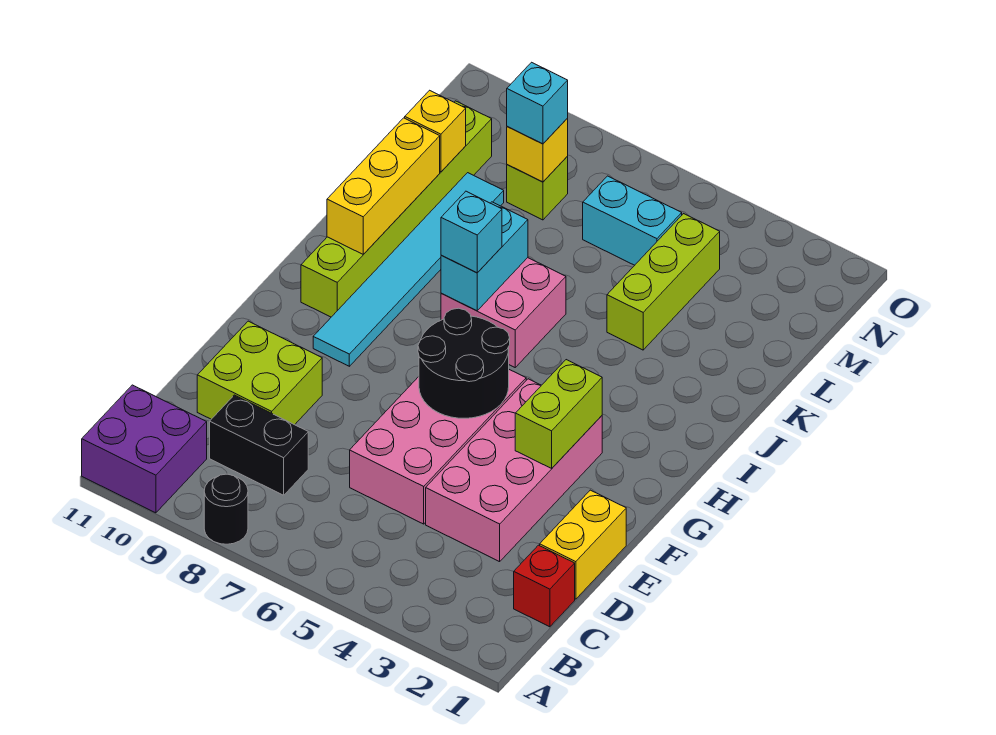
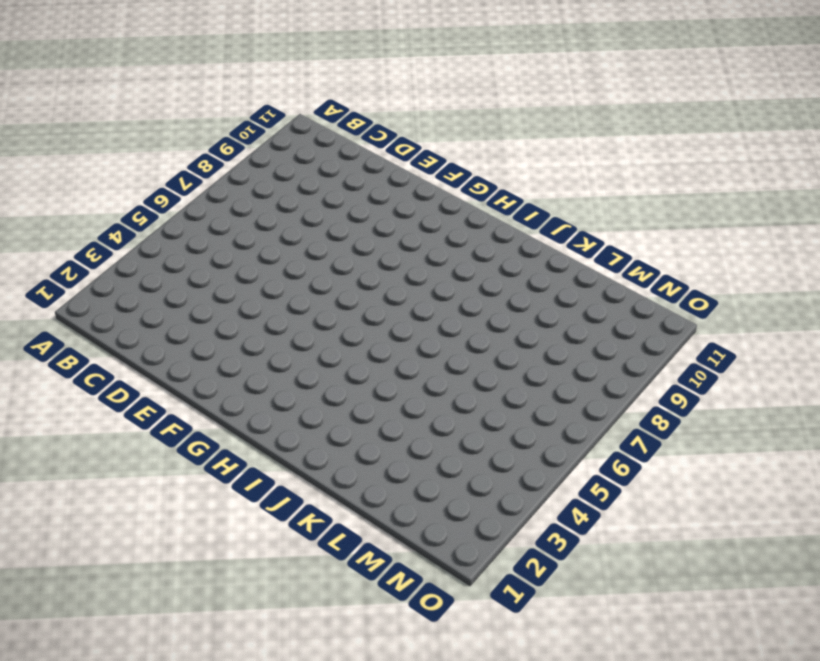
none -> black round brick A8 level 1
none -> purple brick A10:B11 level 1
none -> red brick C1 level 1

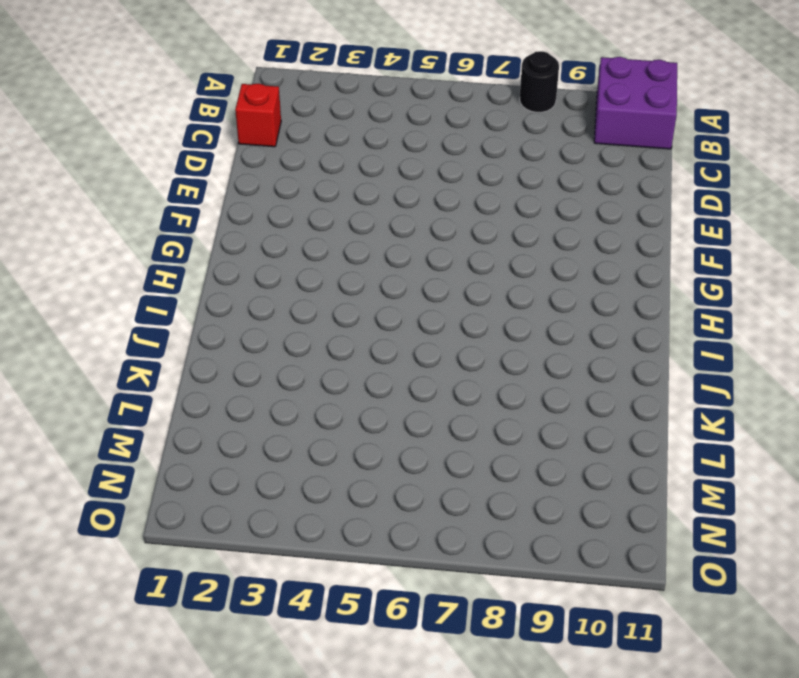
none -> black brick C8:C9 level 1
none -> yellow brick D1:E1 level 1
none -> pink brick D3:G4 level 1

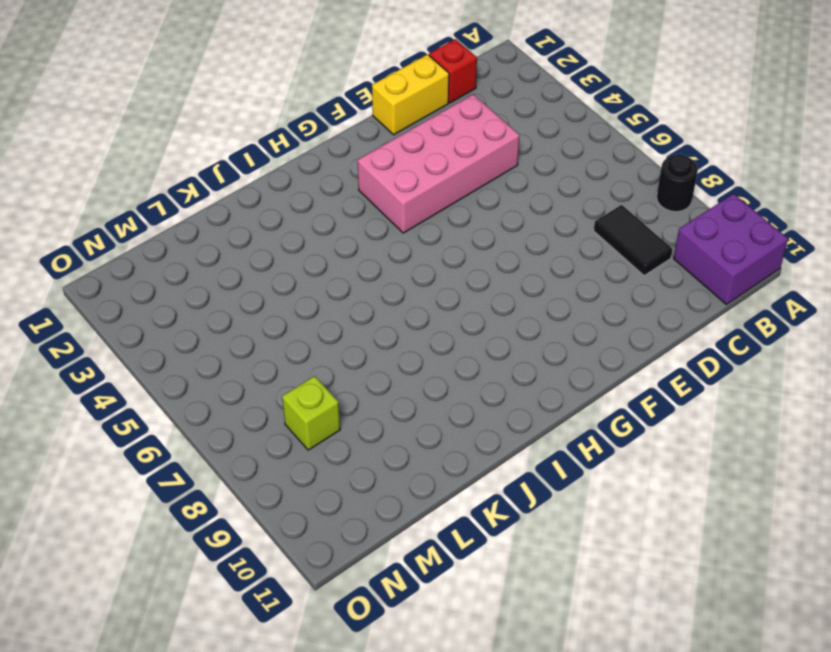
black tile C8:C9 level 1 -> black brick C8:C9 level 1
none -> pink brick D5:G6 level 1
none -> lime brick D9:E10 level 1
none -> cyan tile G9:L9 level 1

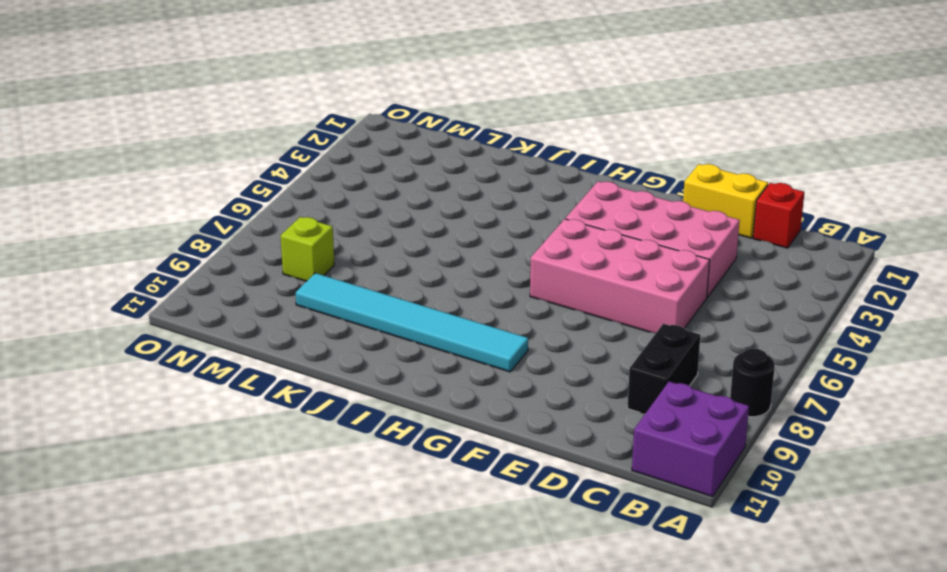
none -> lime brick D9:E10 level 1
none -> lime brick H10:M10 level 1
none -> pink brick I6:J7 level 1

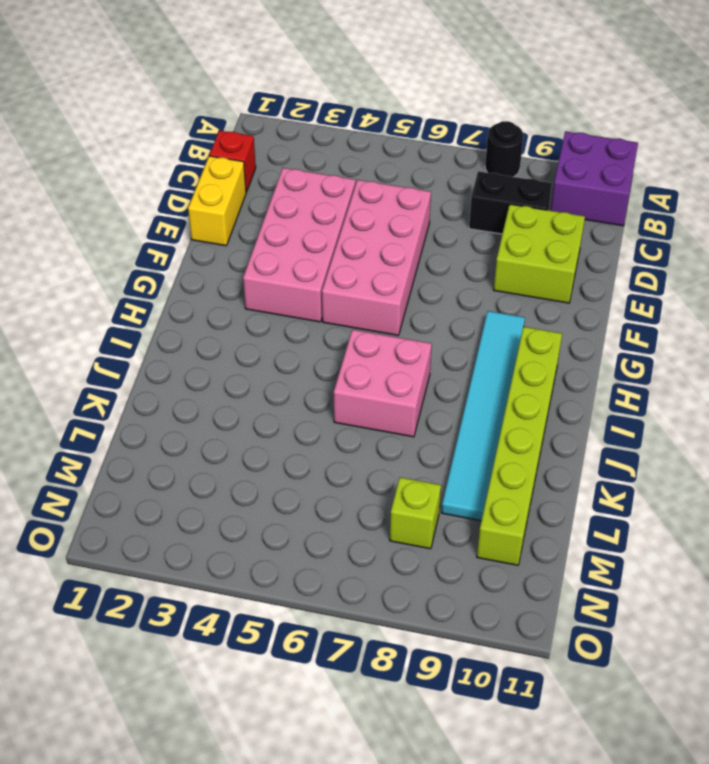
none -> lime brick K4:M4 level 1
none -> cyan brick M5:M6 level 1
none -> lime brick F3:G3 level 2

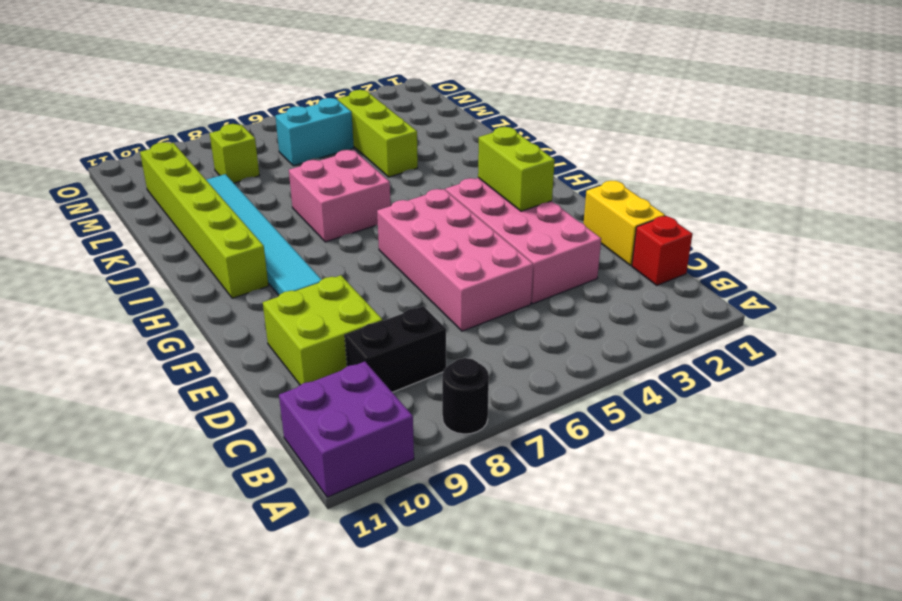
none -> black round brick F5:G6 level 2
none -> cyan brick I7:J7 level 2
none -> yellow brick I10:K10 level 2

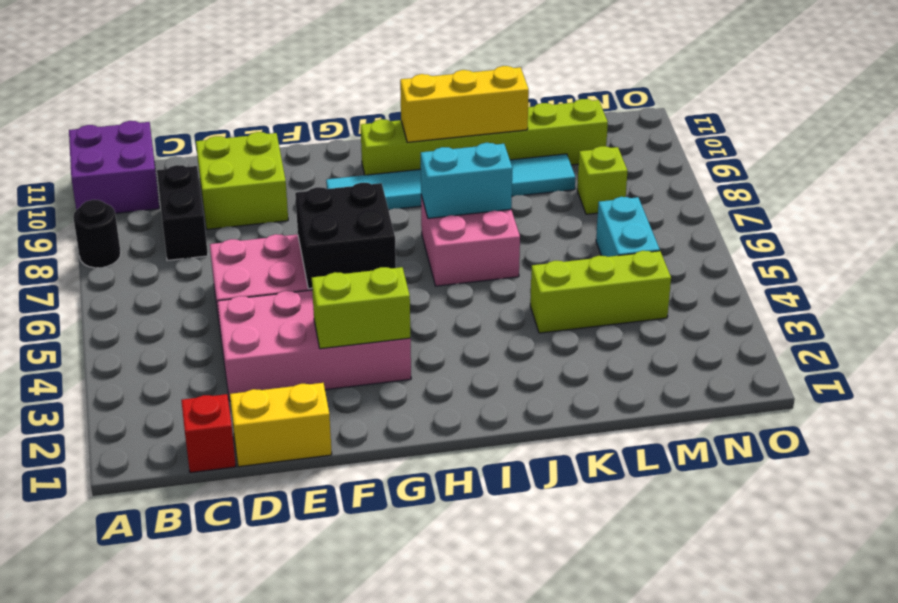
black brick F5:G6 level 2 -> black round brick F5:G6 level 2
none -> yellow brick L10 level 2
none -> yellow brick M8 level 2
none -> cyan brick I7 level 3

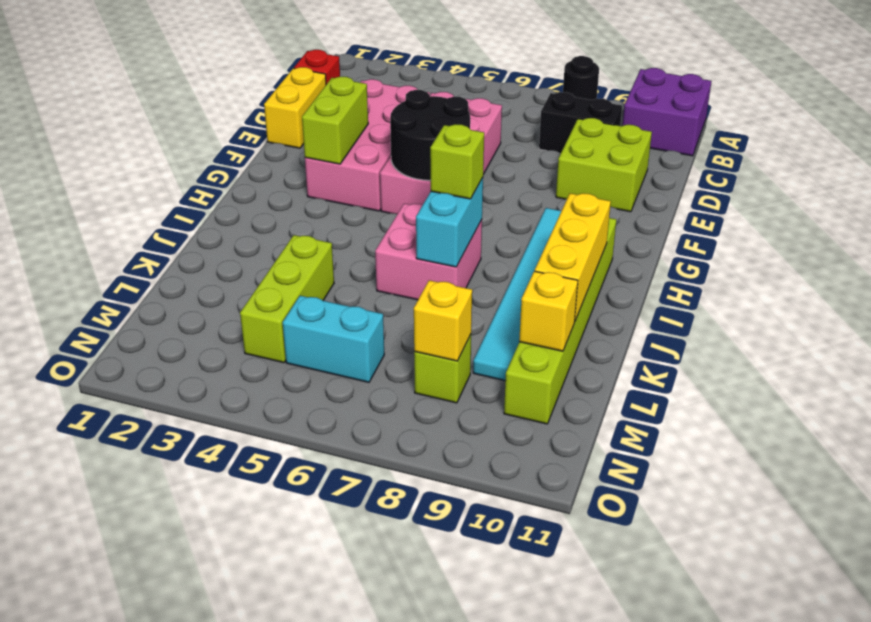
lime brick I7 level 3 -> cyan brick I7 level 3
none -> cyan brick M8 level 3

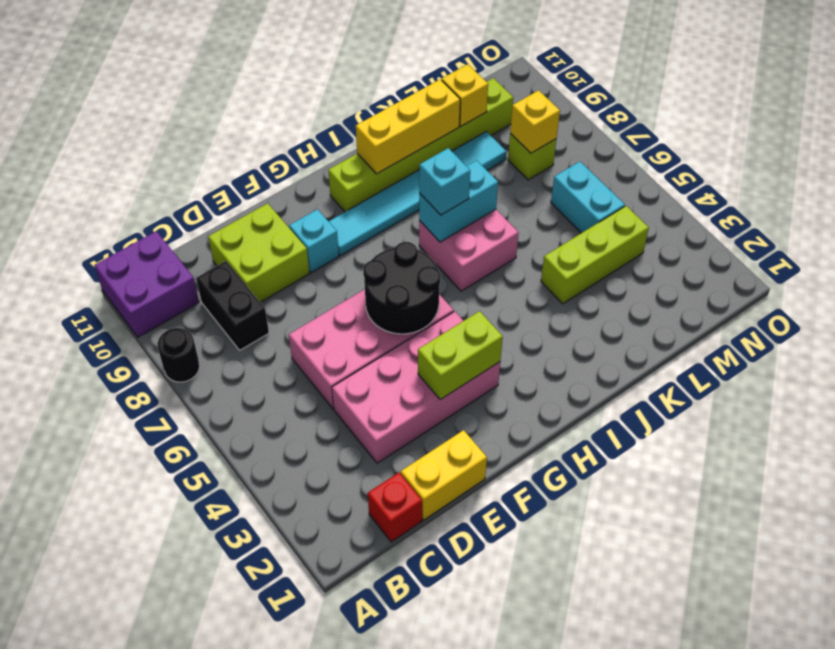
cyan brick F9 level 1 -> cyan brick M8 level 3

